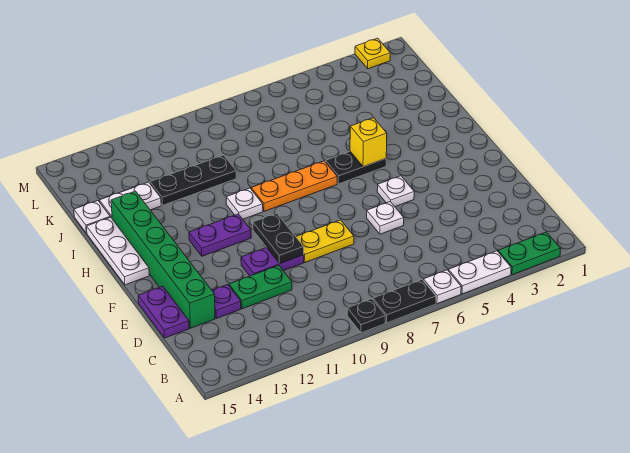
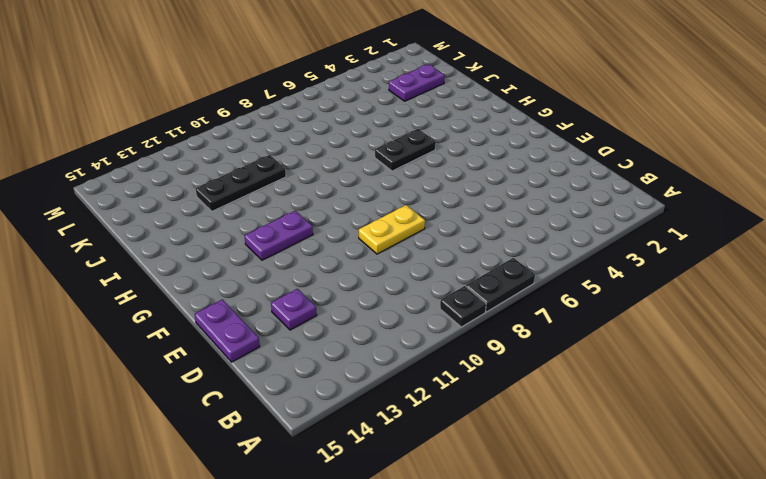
purple plate K2:K3 level 1 -> purple plate E10:E11 level 1
none -> green plate A2:A3 level 1
none -> white plate A4:A5 level 1
none -> white plate A6 level 1

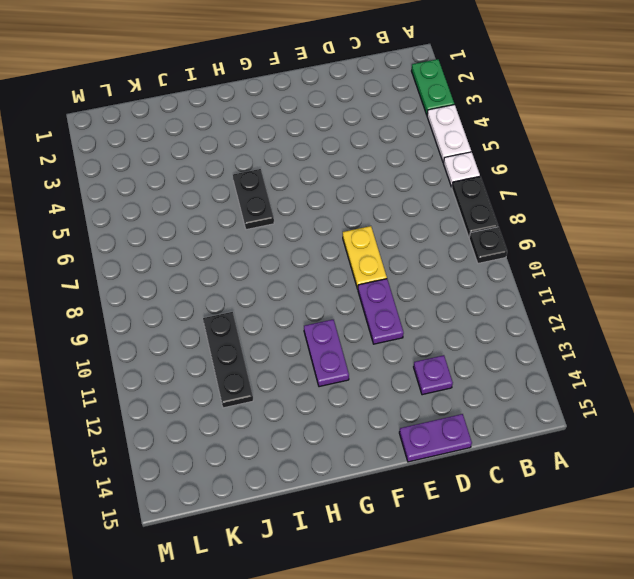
none -> green plate D11:D12 level 1
none -> green brick D14:I14 level 1
none -> white plate E6 level 1

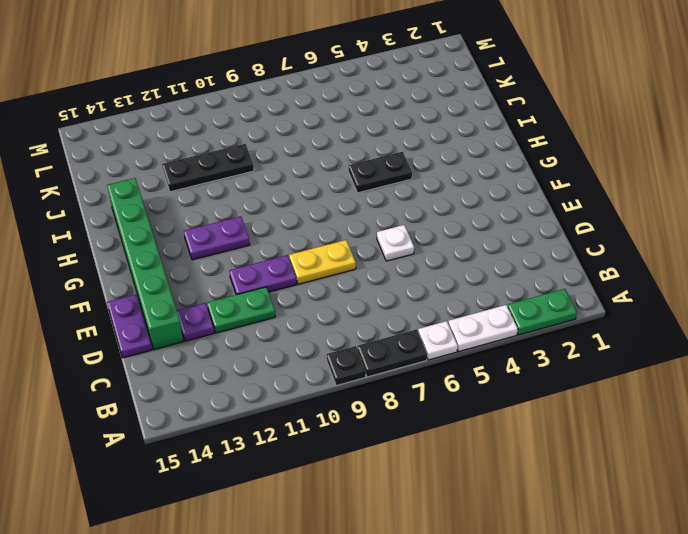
none -> white plate F5 level 1
none -> white plate G15:I15 level 1
none -> orange plate H7:H9 level 1

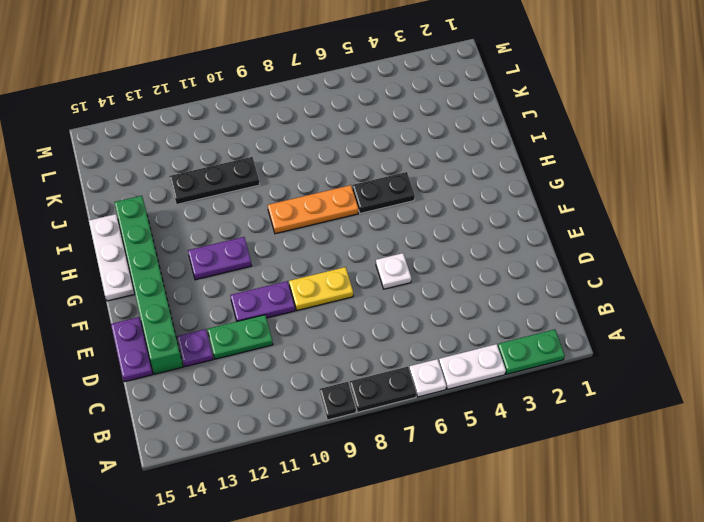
none -> white plate F5 level 1
none -> white plate H10 level 1
none -> white plate J13:J14 level 1

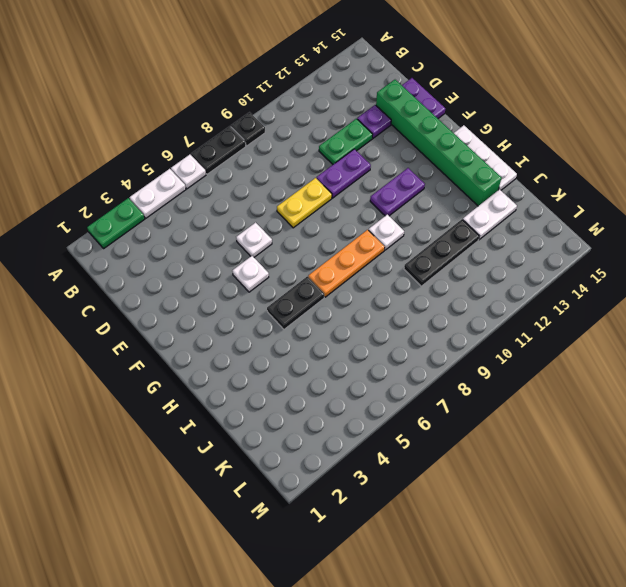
none -> white plate J15 level 1
none -> yellow plate M2 level 1
none -> black plate E10:F10 level 2

